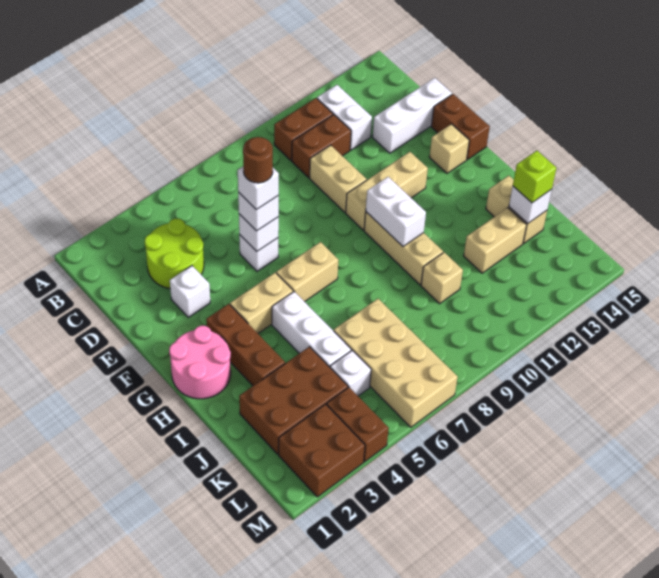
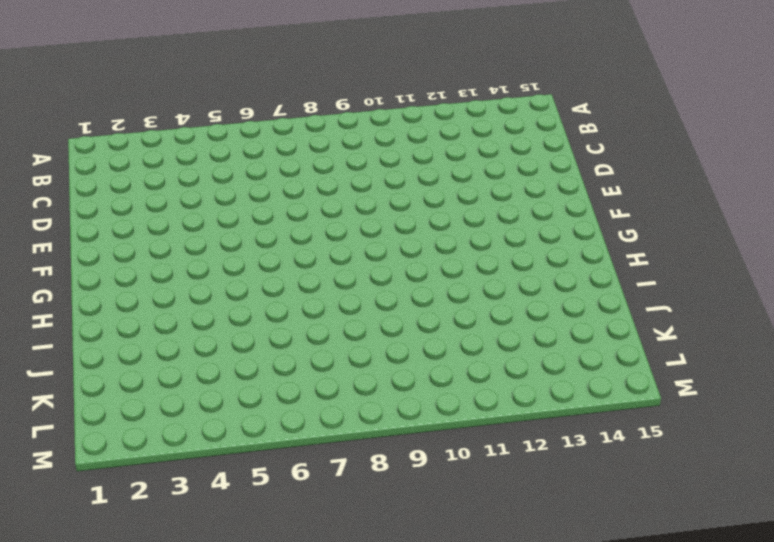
none -> brown brick B10:B11 level 1
none -> white brick B12:C12 level 1
none -> lime round brick C3:D4 level 1
none -> brown brick C10:C11 level 1

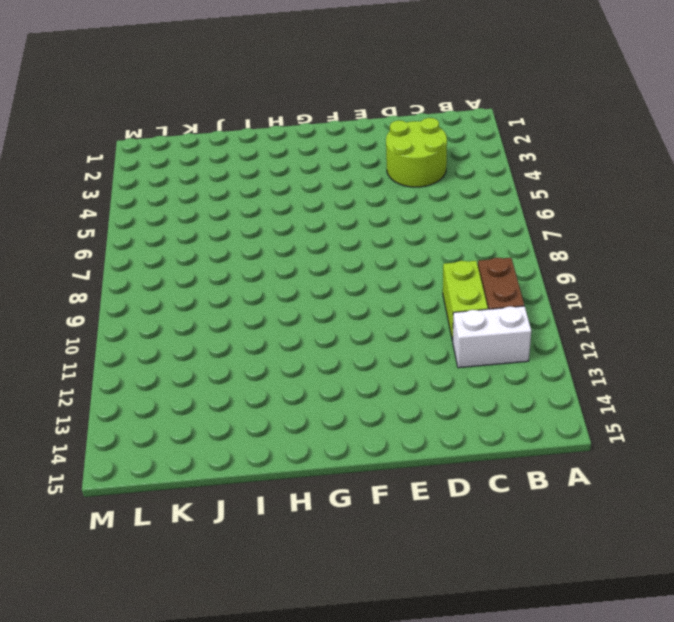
lime brick C10:C11 level 1 -> brown brick C10:C11 level 1
none -> tan brick D10:E10 level 1
none -> white brick D13:D15 level 1
none -> white brick E3 level 1
none -> white brick E6 level 1

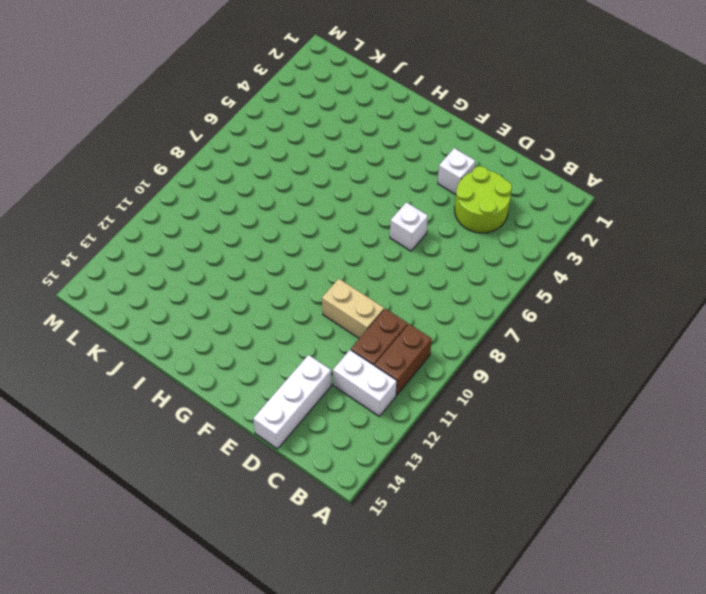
none -> brown brick E15:F15 level 1
none -> tan brick F10:F12 level 1
none -> tan brick F14 level 1
none -> pink round brick G1:H2 level 1

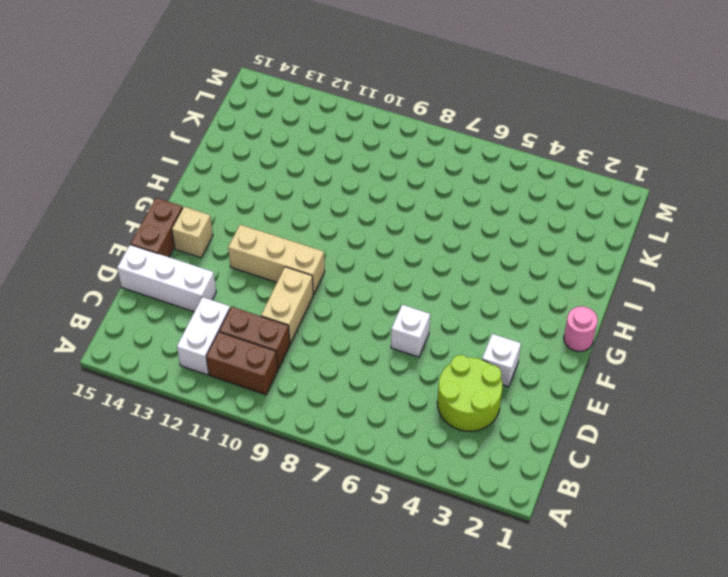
pink round brick G1 level 1 -> pink round brick G1:H2 level 1
none -> brown brick G3:I3 level 1
none -> tan brick G4:G5 level 1
none -> tan brick G6:G7 level 1
none -> tan brick G10:I10 level 1

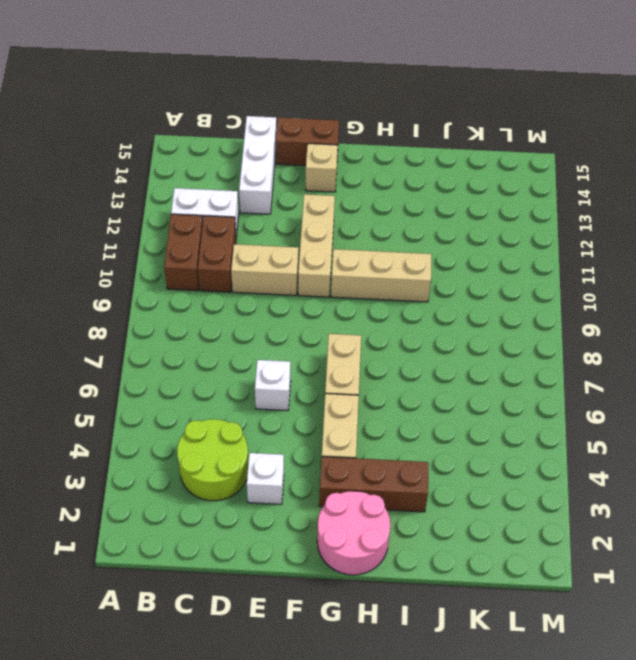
none -> white brick H5:J5 level 1
none -> tan brick I14:J14 level 1
none -> brown brick J2:K4 level 1
none -> tan brick J6:M7 level 1

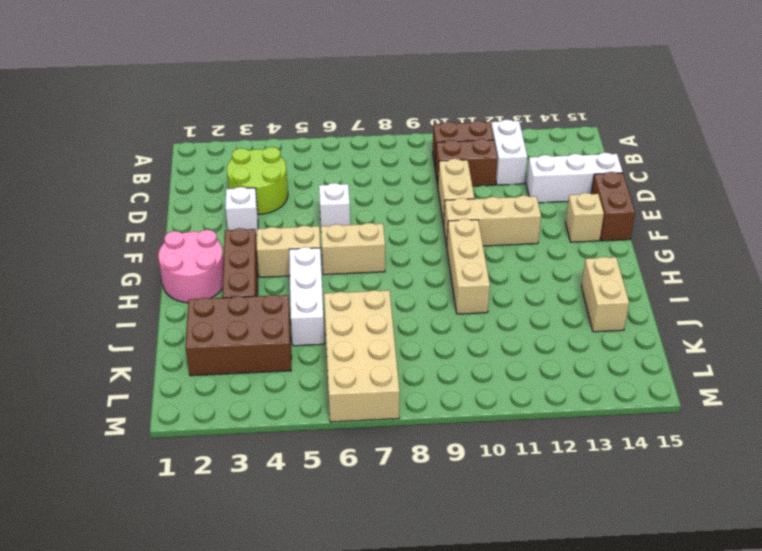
none -> tan brick J10 level 1
none -> tan brick J12:J13 level 1
none -> white brick K5 level 1
none -> brown brick L2:M3 level 1

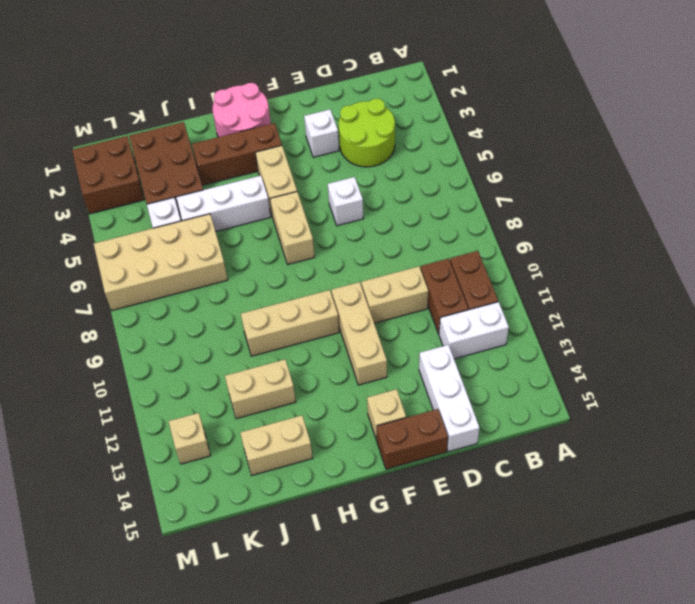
tan brick I12:J12 level 1 -> tan brick J12:J13 level 1
tan brick L13 level 1 -> tan brick J10 level 1
none -> brown brick L4:M4 level 1
none -> white brick E6 level 2
none -> white brick G10:H10 level 2
none -> white brick J14 level 2

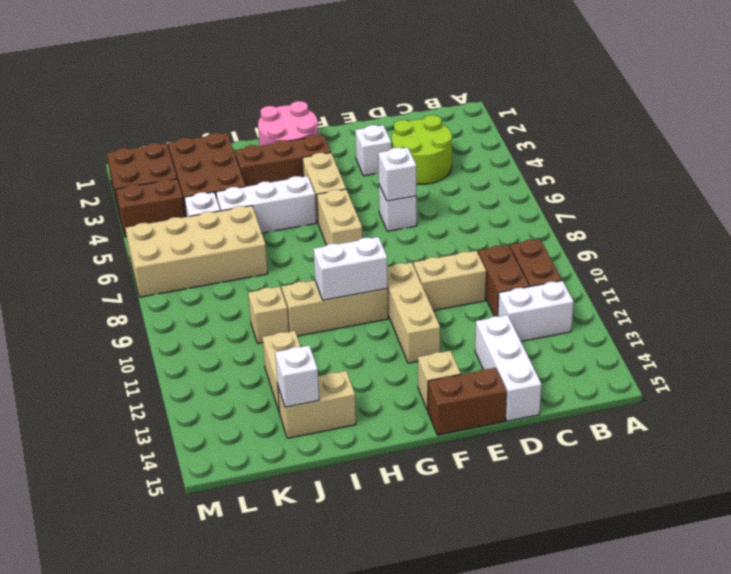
none -> white brick E6 level 3
none -> lime brick J14 level 3
none -> white brick E6 level 4
none -> brown round brick E6 level 5

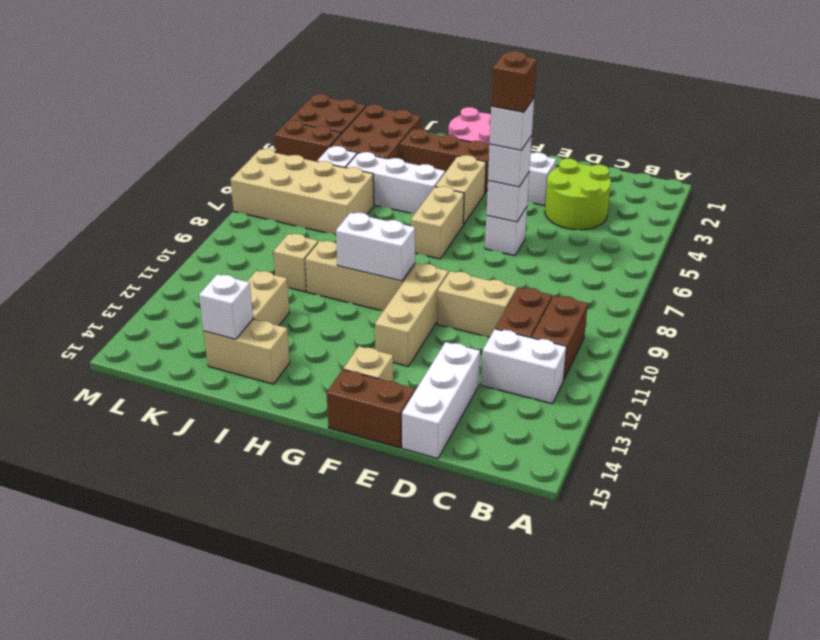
brown brick E6 level 5 -> brown round brick E6 level 5
none -> lime brick J14 level 3

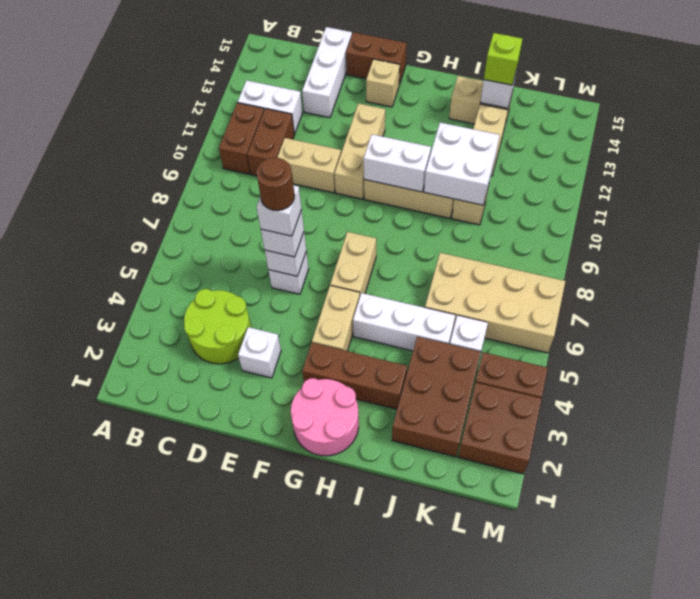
white brick I10:J11 level 2 -> none

